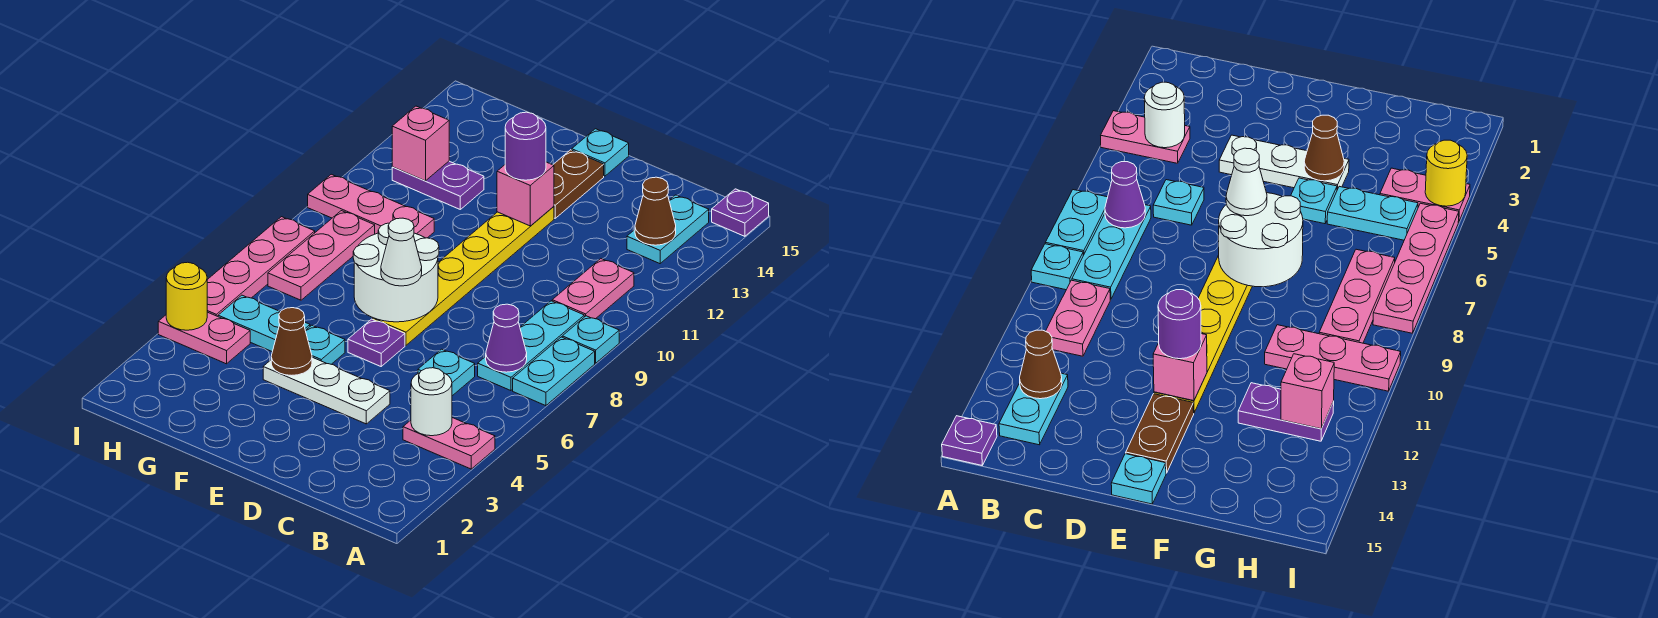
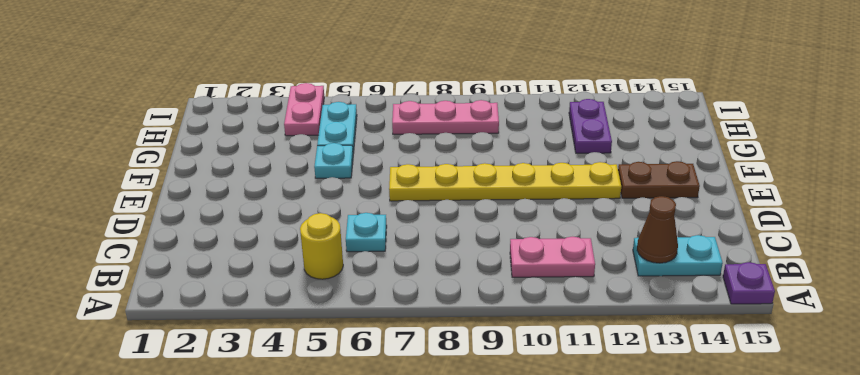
yellow round brick B5 level 1 -> yellow round brick I4 level 2
none -> pink plate A4:B4 level 1
none -> cyan plate A7:A8 level 1
none -> cyan plate A9 level 1
none -> cyan plate B7:B9 level 1

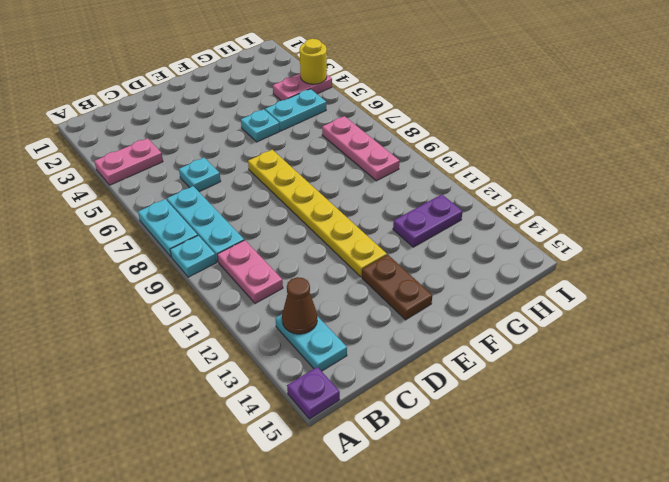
none -> white plate D4:F4 level 1
none -> purple plate E6 level 1
none -> cyan plate E15 level 1
none -> pink plate G10:I10 level 1

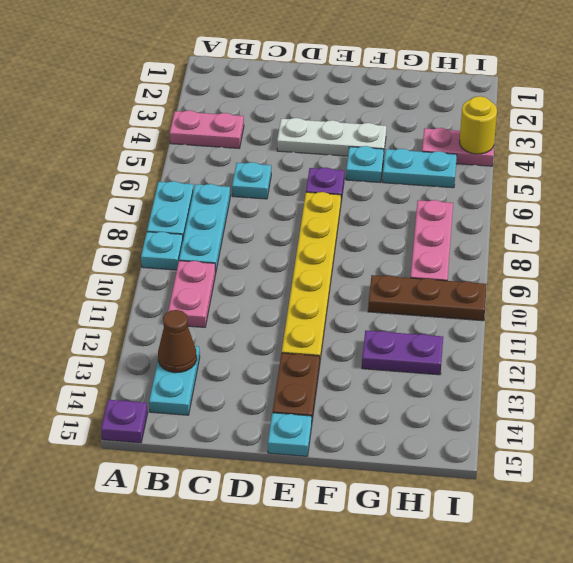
brown plate G10:I10 level 1 -> pink plate G10:I10 level 1
none -> pink plate I5:I8 level 1
none -> white round brick B4 level 2
none -> purple cone B7 level 2
none -> white round brick E7:F8 level 2

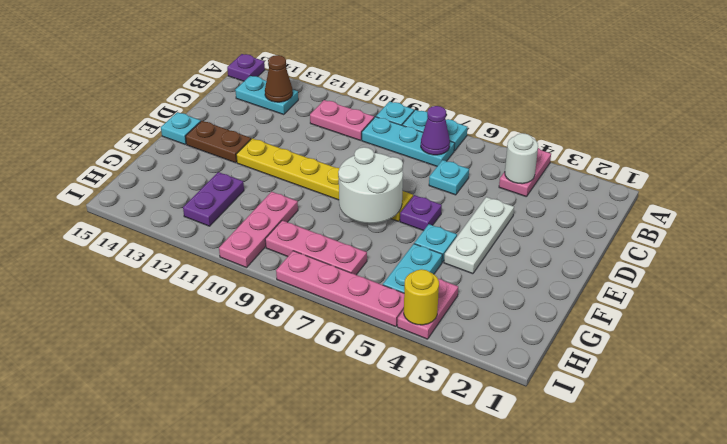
none -> pink brick E12 level 2
none -> brown cone F4 level 2
none -> pink brick H12 level 2
none -> white cone E7 level 3

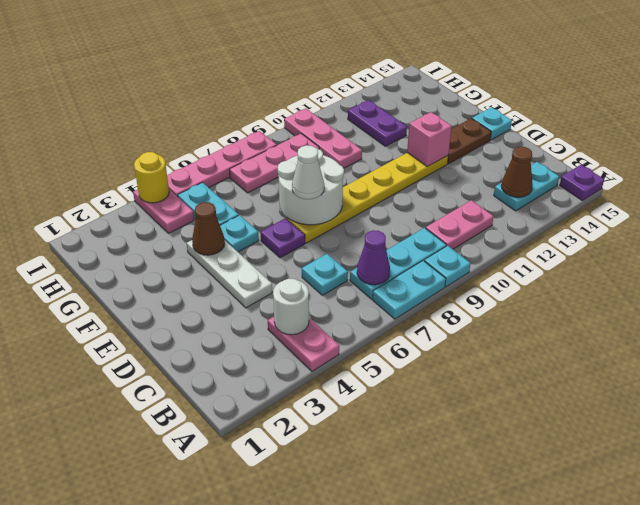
none -> pink brick H12 level 2
none -> purple round brick E12 level 3

